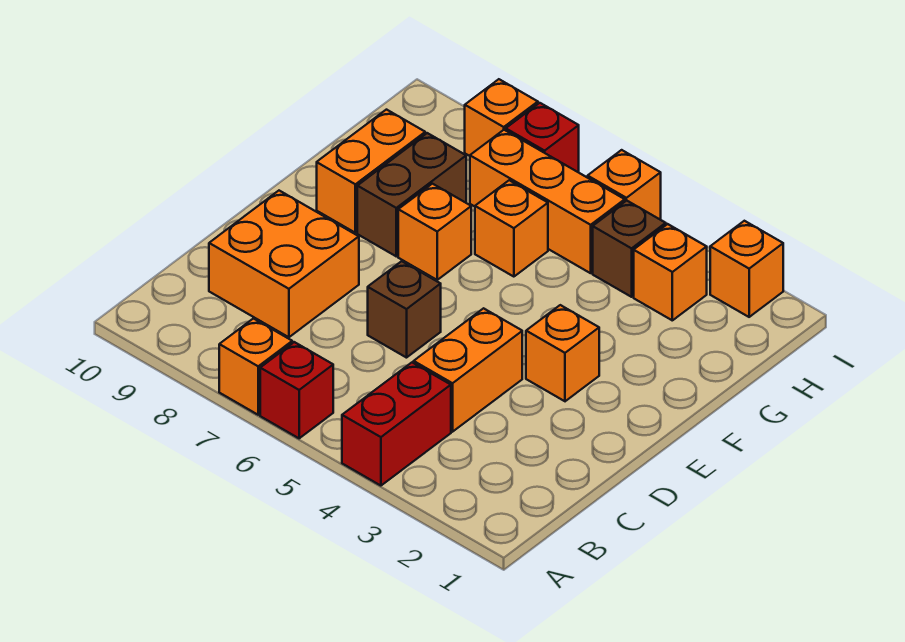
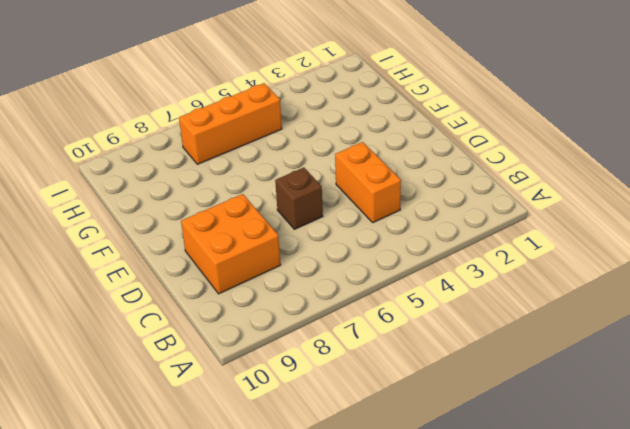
none -> red brick A4:B4 level 1
none -> red brick A6 level 1
none -> orange brick A7 level 1

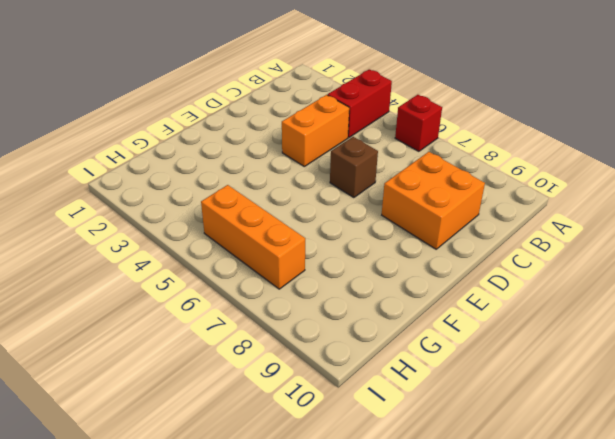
none -> orange brick A7 level 1
none -> orange brick E3 level 1
none -> orange brick F7 level 1

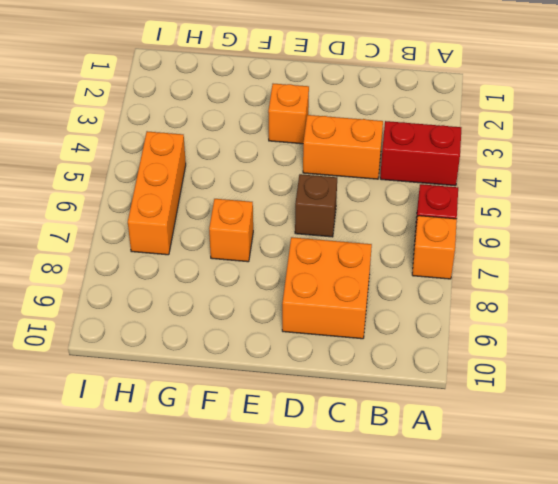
none -> brown brick F8:G8 level 1
none -> orange brick F9:G9 level 1
none -> orange brick G6 level 1

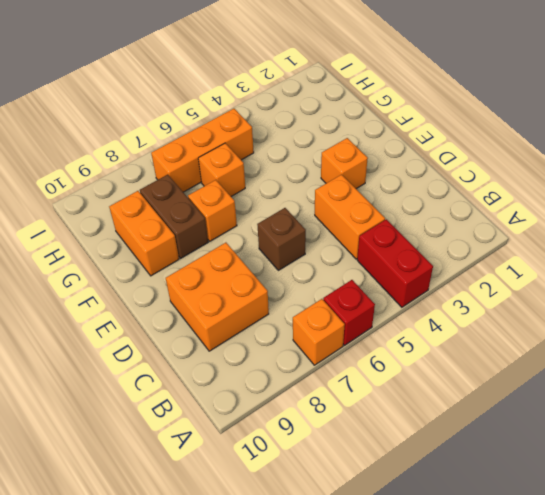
none -> orange brick H3 level 1
none -> brown brick H4 level 1
none -> orange brick I2 level 1

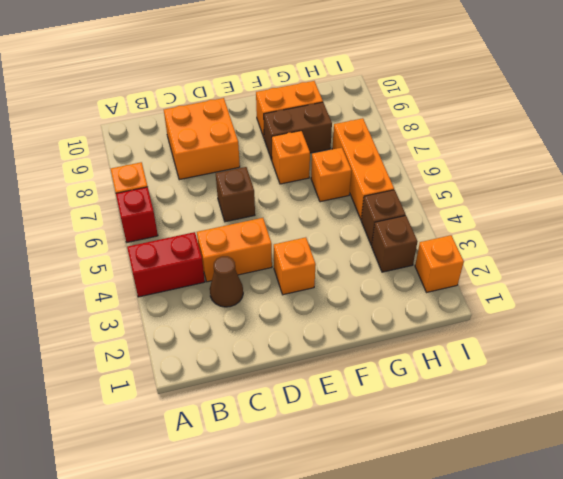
brown cone C3 level 1 -> none
brown brick H3 level 1 -> orange brick H3 level 1
none -> orange brick I5 level 1
none -> red brick I7 level 1
none -> orange brick I8 level 1

